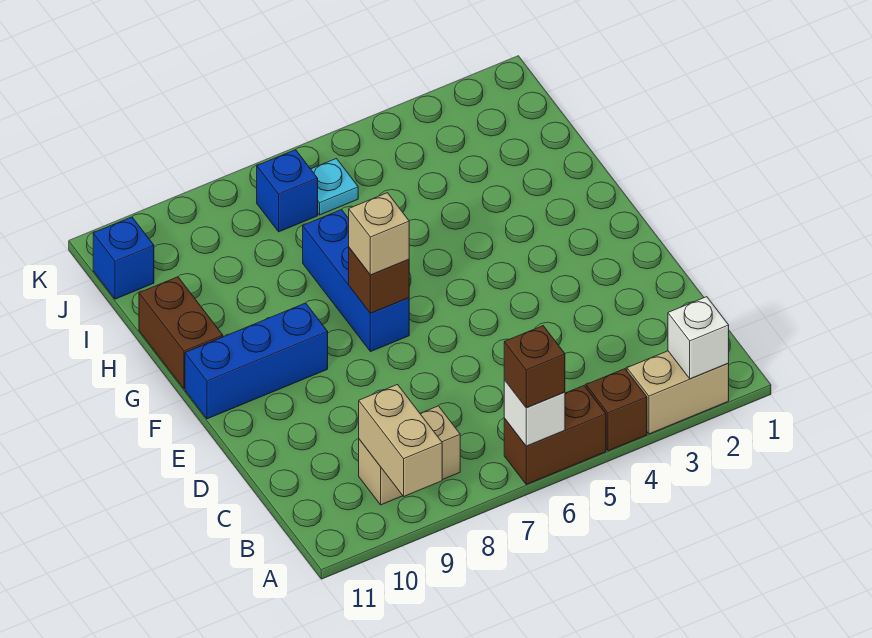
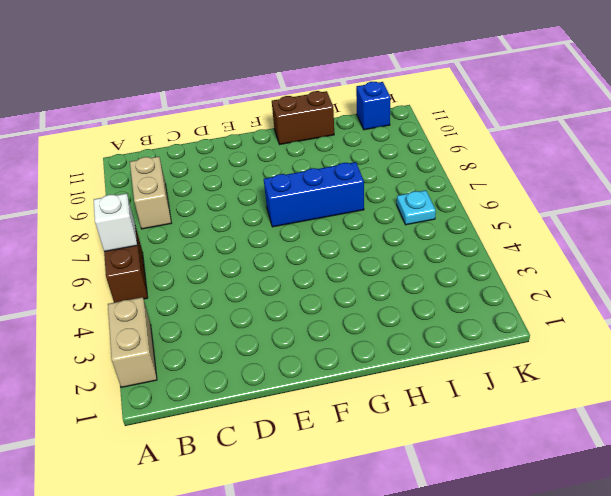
none -> brown brick A4 level 1
none -> blue brick F9:F11 level 1
none -> blue brick J7 level 1

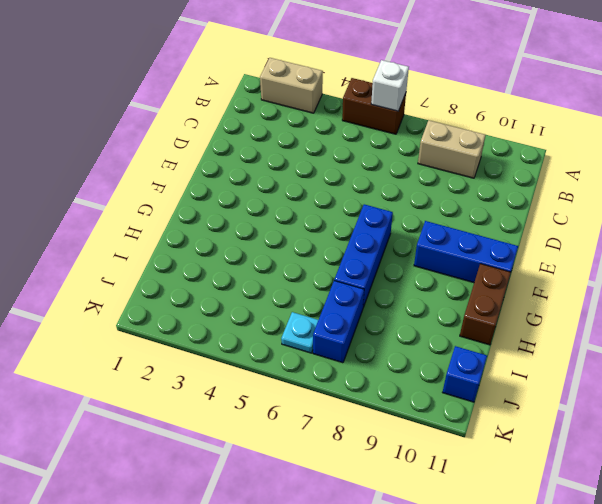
blue brick I7:J7 level 1 -> blue brick J7 level 1
none -> brown brick A4 level 1
none -> white brick A2 level 2
none -> tan brick A9:B9 level 2

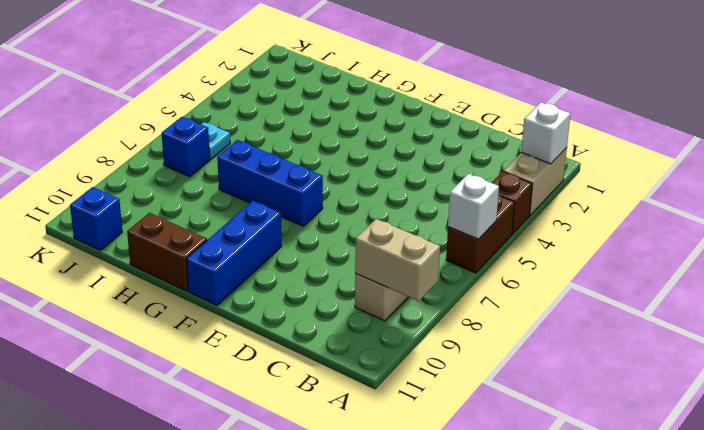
none -> brown brick F7 level 2
none -> brown brick A6 level 3
none -> tan brick F7 level 3

